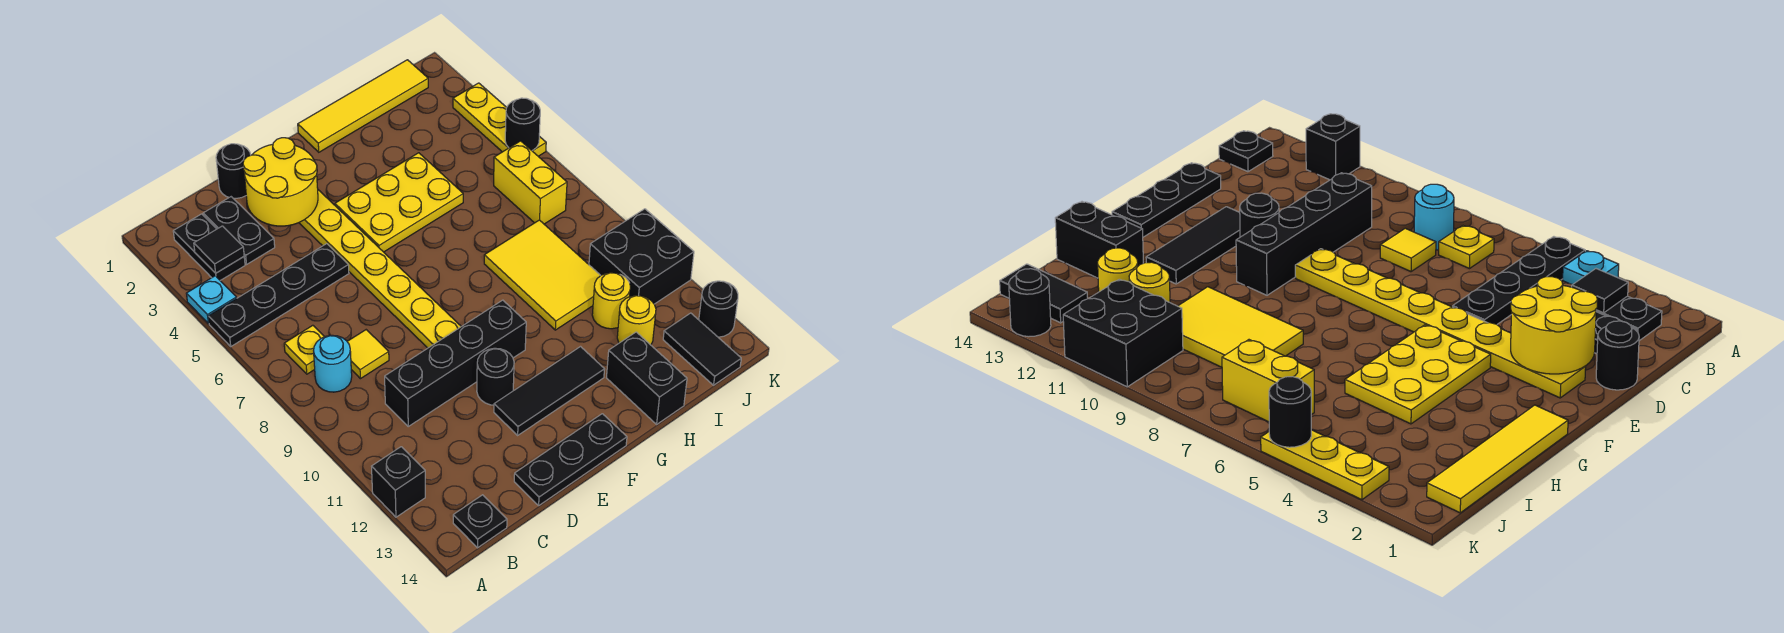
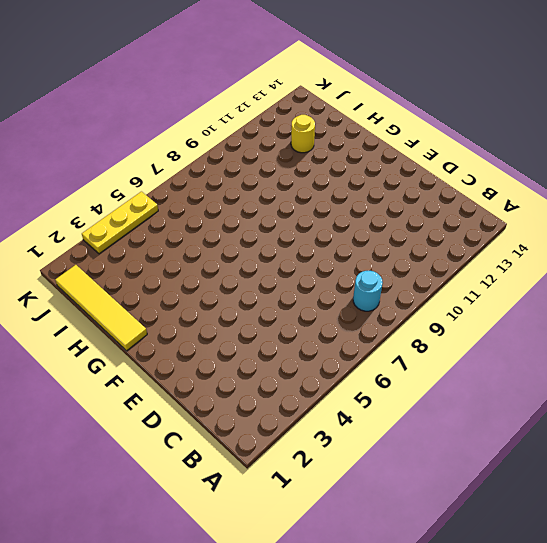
none -> cyan plate A4 level 1
none -> black plate A5:D5 level 1
none -> black brick A12 level 1

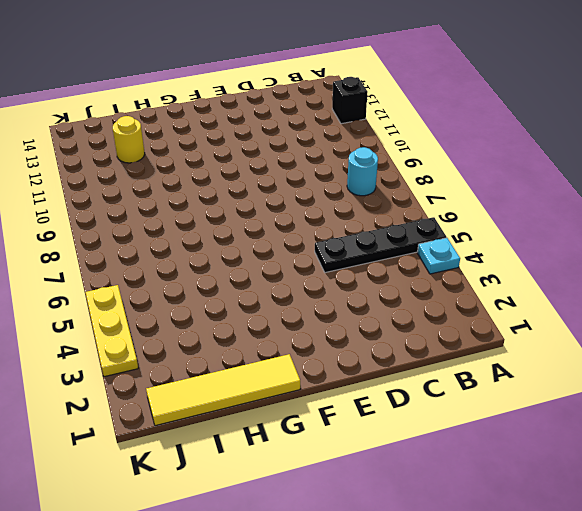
none -> black plate B2:B3 level 1
none -> yellow plate B7 level 1
none -> black plate B14 level 1

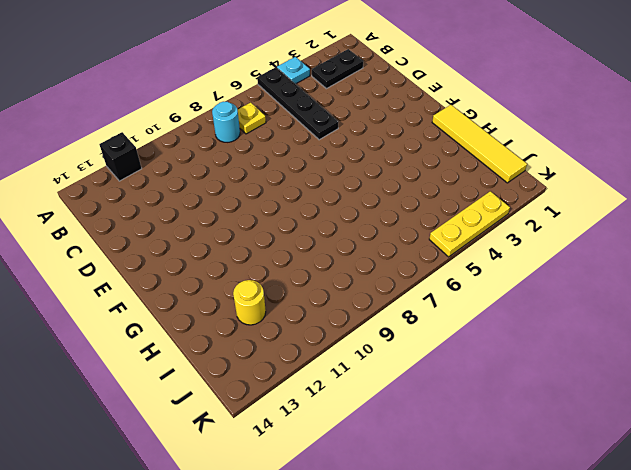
none -> black plate B14 level 1
none -> black plate C2:C3 level 1
none -> yellow tile C8 level 1

